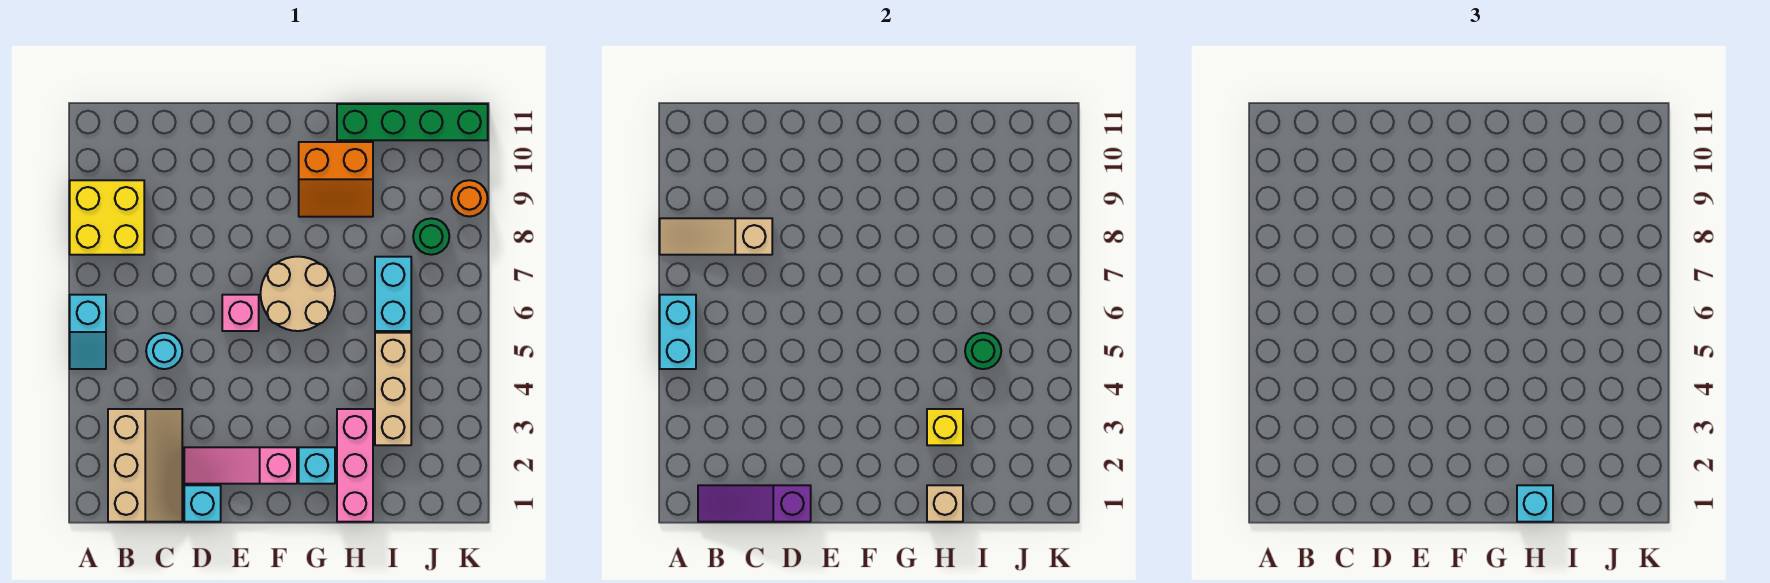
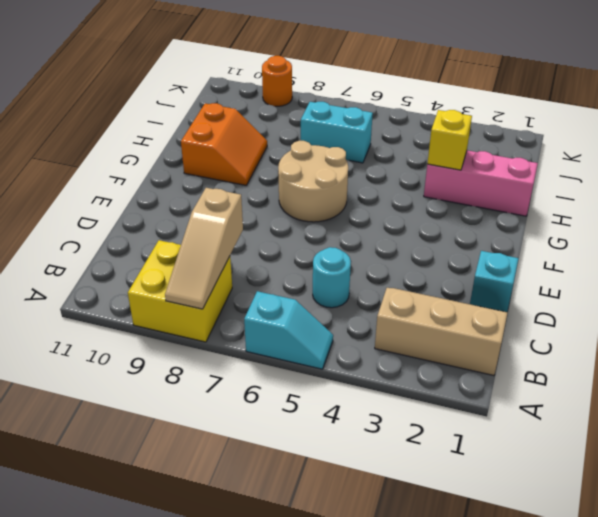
none -> pink slope D2:F2 level 1 top F
none -> pink brick E6 level 1
none -> cyan brick G2 level 1

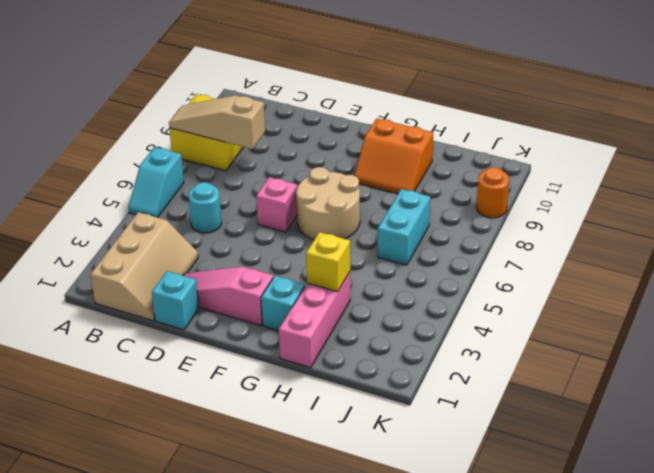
none -> green brick H11:K11 level 1
none -> tan brick I3:I5 level 1
none -> green round brick J8 level 1

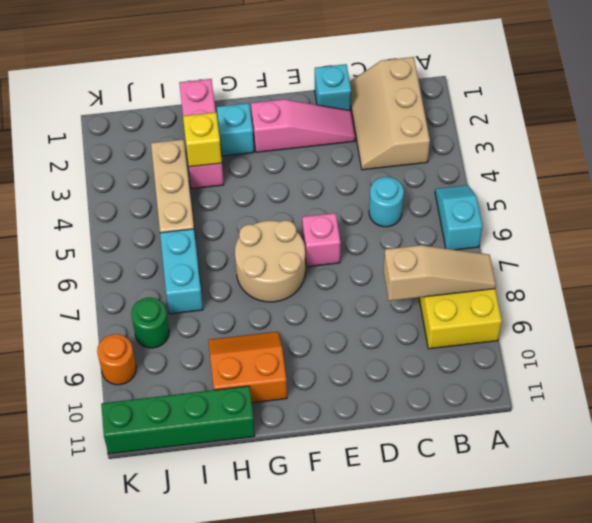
none -> cyan brick A5:A6 level 2
none -> purple slope B1:D1 level 2 top D
none -> tan brick H1 level 2

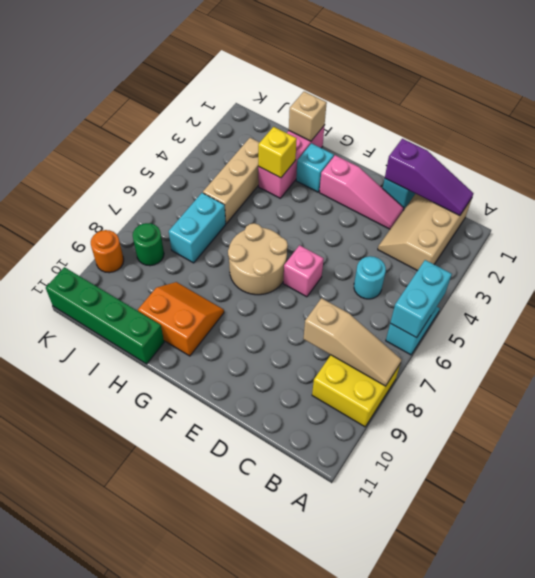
none -> green round brick I5 level 2
none -> cyan brick H1 level 3

